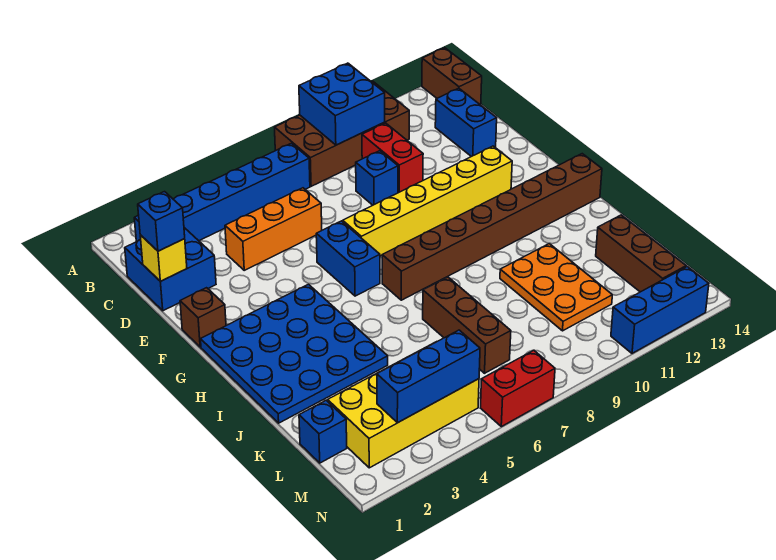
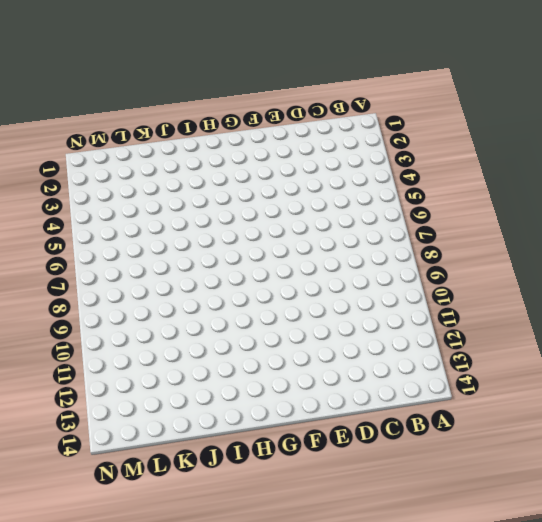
none -> brown brick A8:B11 level 1
none -> brown brick A14:B14 level 1
none -> blue brick B2:B7 level 1

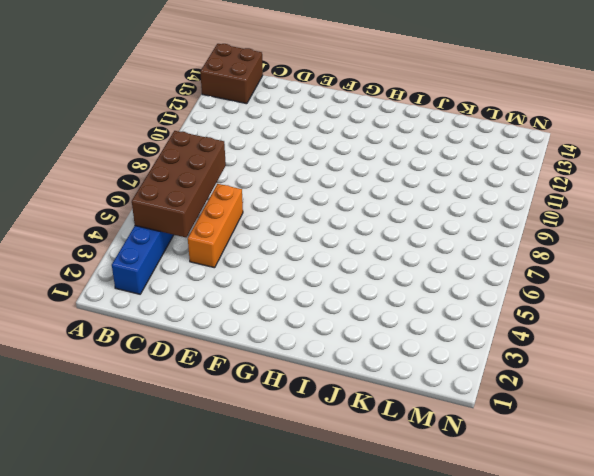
brown brick A13:B14 level 1 -> brown brick A14:B14 level 1
brown brick B4:C7 level 2 -> brown brick A8:B11 level 1
none -> blue brick C1:D2 level 1
none -> red brick C10:D10 level 1
none -> blue brick C13:D13 level 1

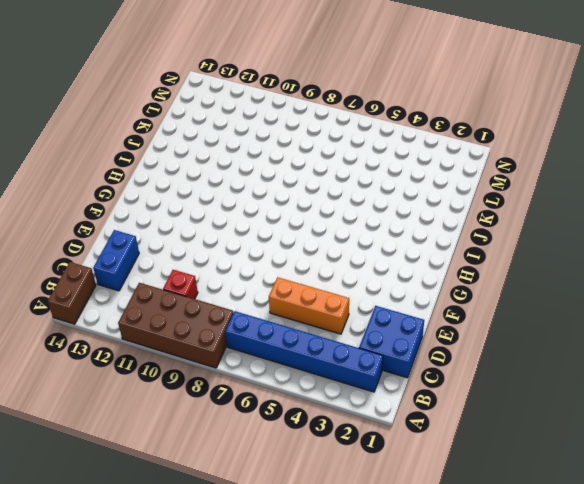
red brick C10 level 1 -> red brick C10:D10 level 1
none -> blue brick D9 level 1
none -> brown brick F1 level 1
none -> blue brick F6:G6 level 1

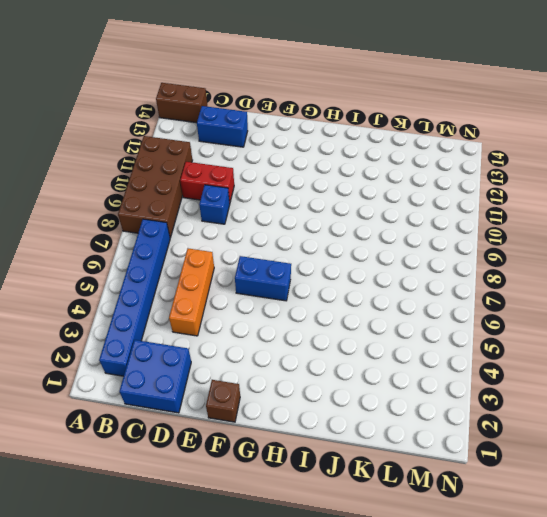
none -> yellow brick F7:F12 level 1
none -> blue plate G1:J4 level 1
none -> brown brick H7:H14 level 1

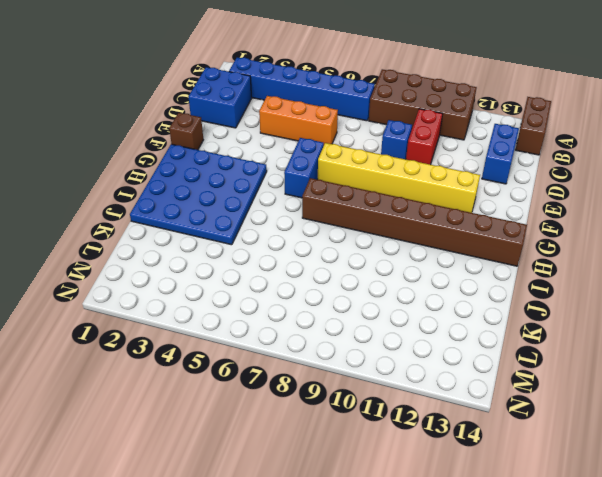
none -> brown brick J7:L7 level 1
none -> orange plate J10:L11 level 1
none -> brown brick K13:M13 level 1

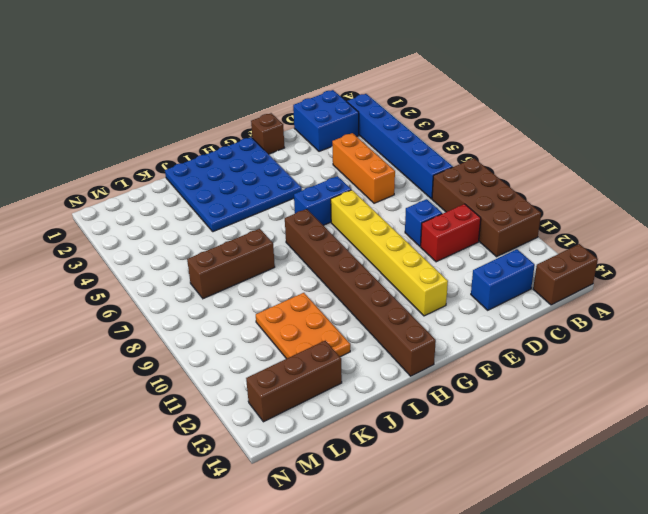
orange plate J10:K12 level 1 -> orange plate J10:L11 level 1
none -> blue brick L1 level 1
none -> yellow brick L2:M5 level 1
none -> red brick N6:N7 level 1

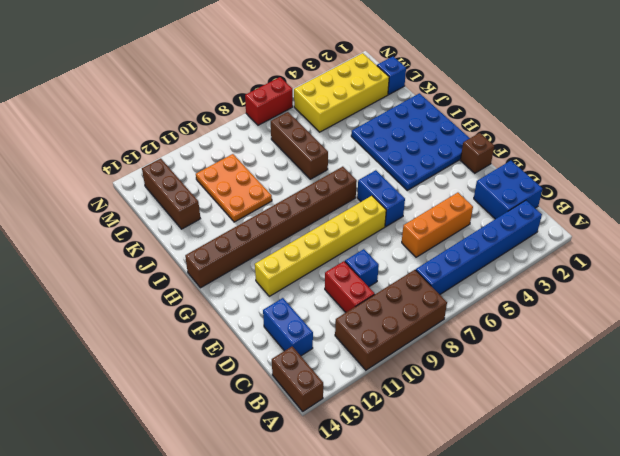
none -> blue brick N11:N13 level 1
none -> blue brick A9:B10 level 2
none -> yellow brick D1 level 2

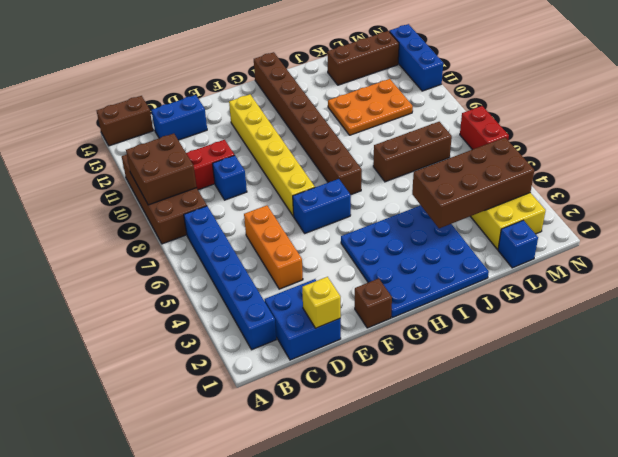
brown brick A9:B10 level 2 -> blue brick A9:B10 level 2
brown brick J3:M4 level 2 -> blue brick M3:M5 level 2
none -> blue brick D1 level 3

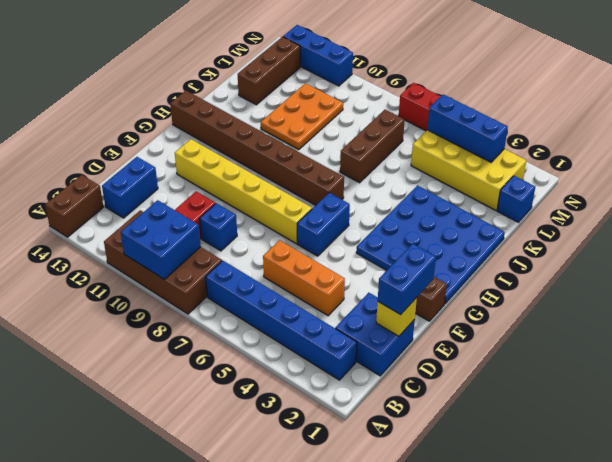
blue brick D1:E1 level 3 -> blue brick D1 level 3

